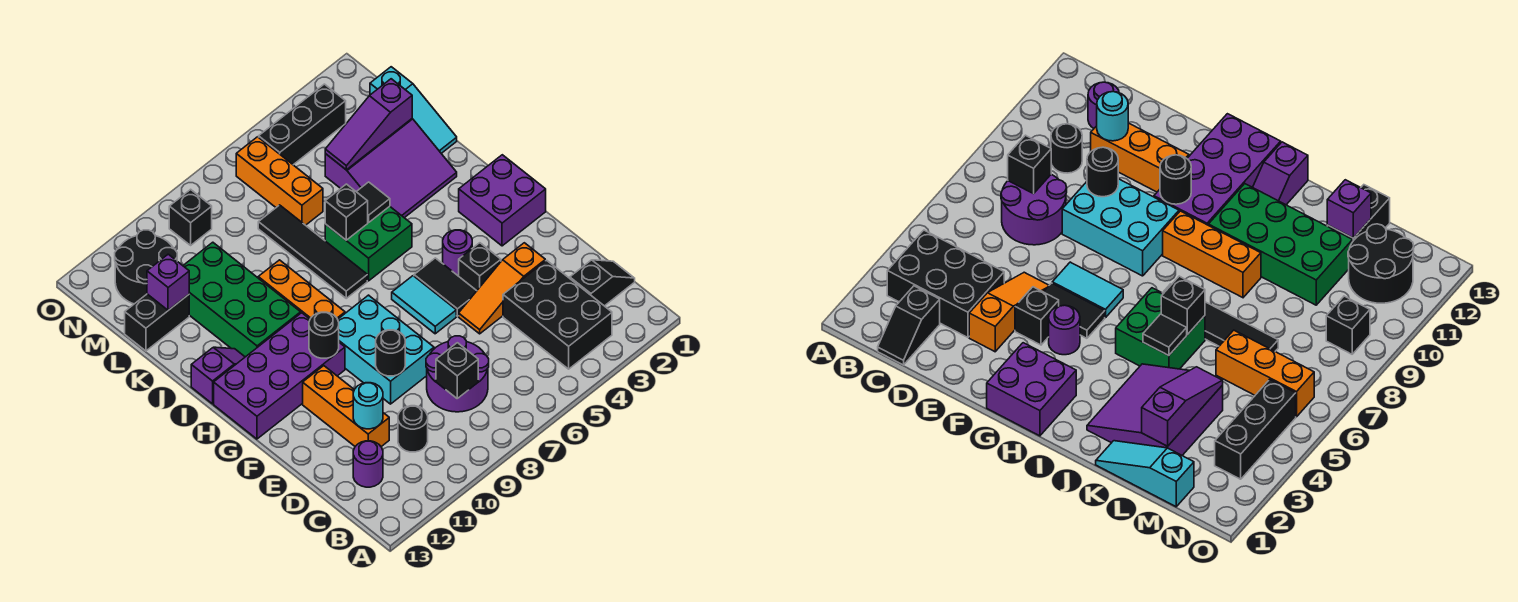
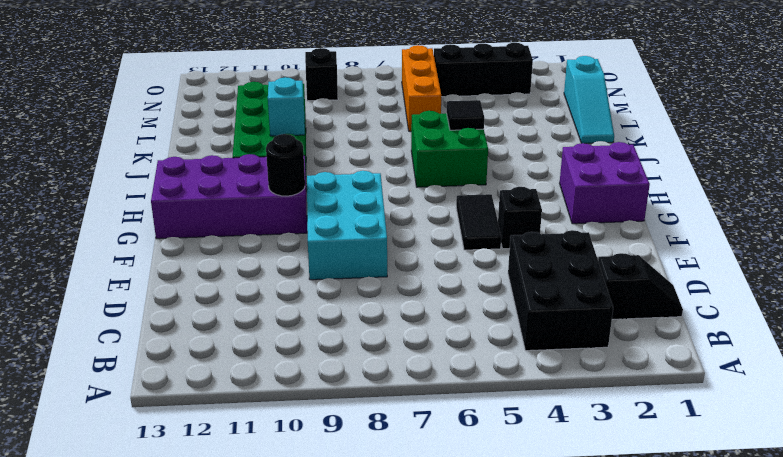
cyan brick J10 level 2 -> none
none -> purple round brick C7:D8 level 1
none -> black round brick C10 level 1
none -> purple round brick C12 level 1
none -> orange brick D11:F11 level 1

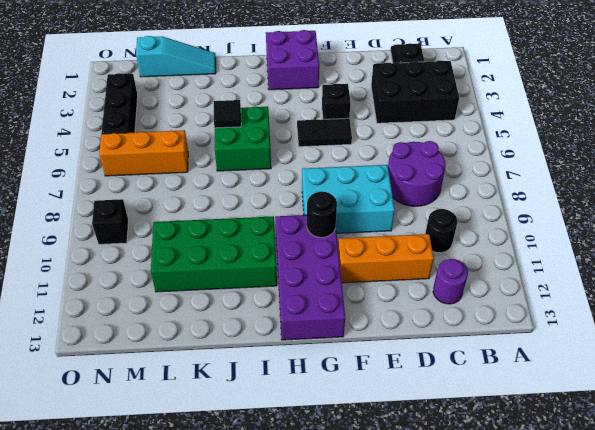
none -> orange slope E3:E5 level 1 top 3
none -> cyan tile F6:G6 level 1
none -> purple round brick G4 level 1
none -> orange brick H9:J9 level 1

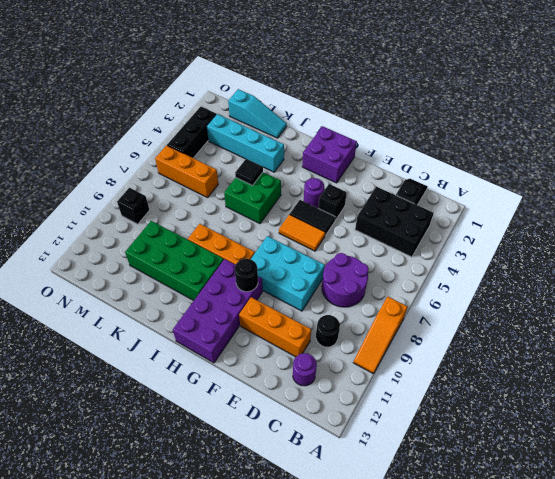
orange slope A8:A10 level 1 top 8 -> orange slope E3:E5 level 1 top 3
orange tile F6:G6 level 1 -> cyan tile F6:G6 level 1
cyan brick J3:M3 level 1 -> purple slope J2:L4 level 1 top L
none -> black tile I7:L7 level 1
none -> purple slope I12:I13 level 1 top 13
none -> black brick L12:L13 level 1
none -> black round brick M11:N12 level 1

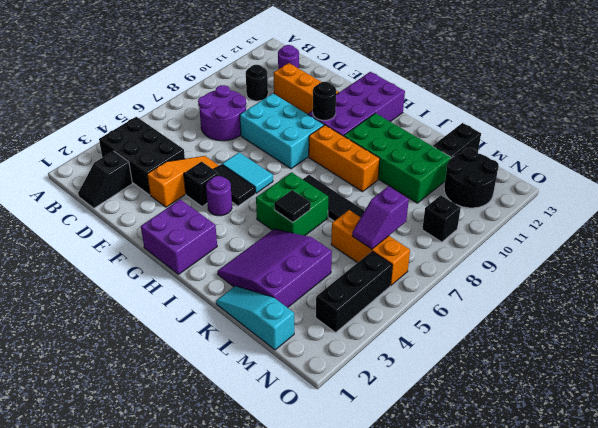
purple slope M6:M7 level 2 top 7 -> purple slope I12:I13 level 1 top 13
none -> black brick C8 level 2
none -> cyan round brick D11 level 2
none -> black round brick E9 level 2
none -> black brick J6 level 2

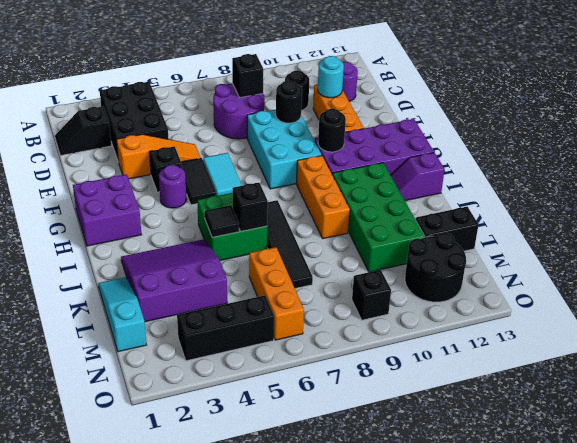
none -> purple slope L2:L4 level 2 top 2
none -> purple brick L12 level 2

